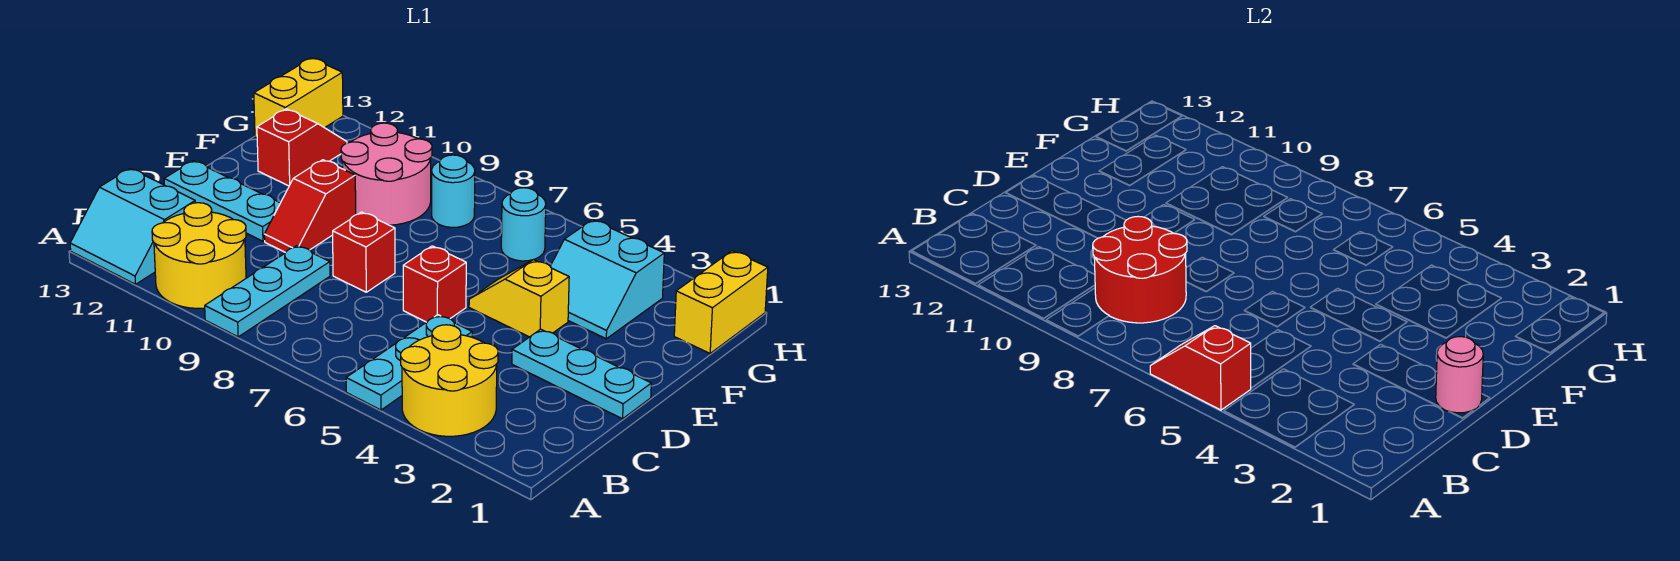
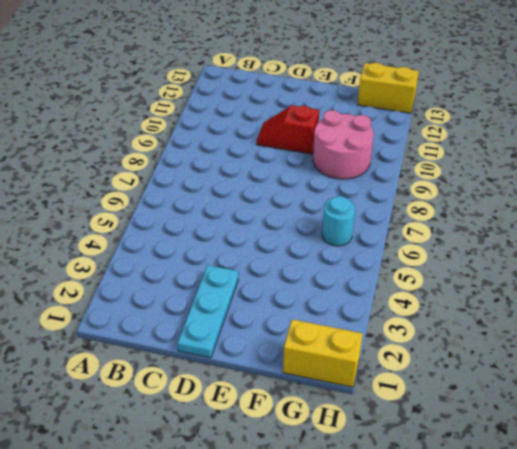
none -> yellow round brick A3:B4 level 1
none -> cyan plate A5:C5 level 1
none -> cyan plate A9:C9 level 1

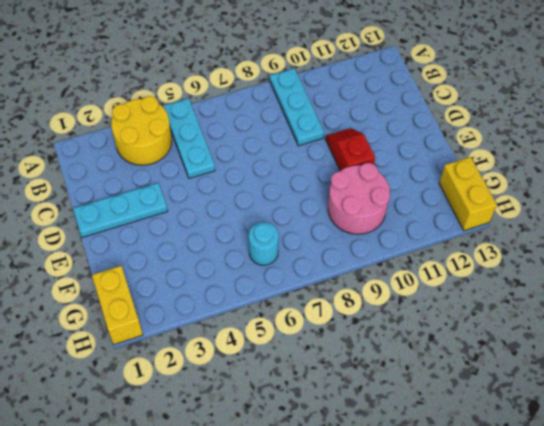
none -> yellow round brick A10:B11 level 1
none -> cyan slope A12:B13 level 1 top B
none -> red brick D6 level 1

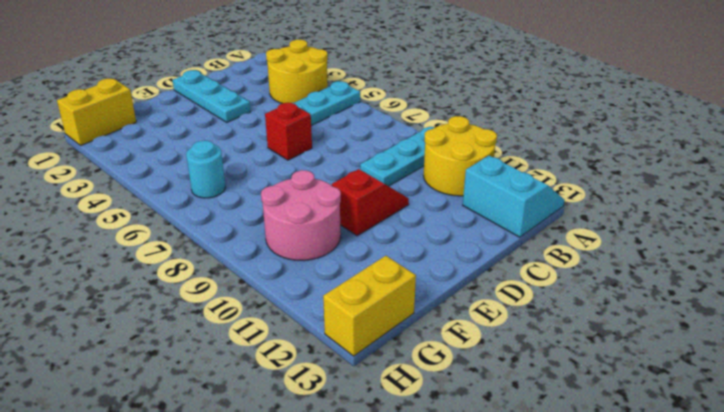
none -> red brick D8 level 1
none -> cyan plate D11:D13 level 1
none -> yellow slope E4:E5 level 1 top 4

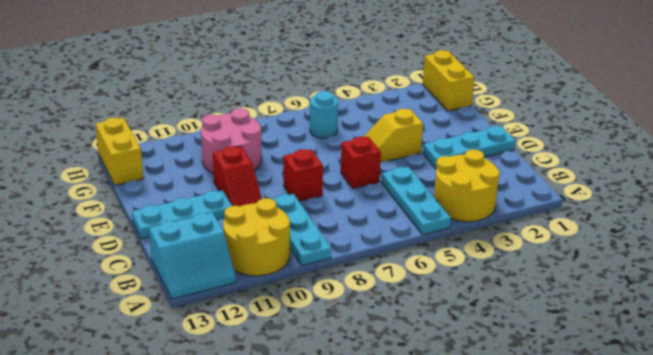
none -> cyan slope F3:G4 level 1 top G
none -> red slope F12:G12 level 1 top F
none -> cyan round brick G8 level 1

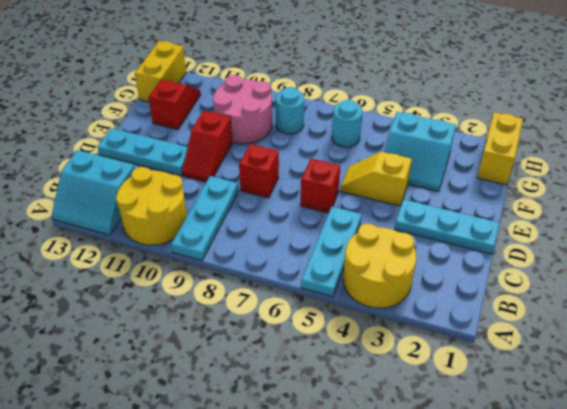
none -> red slope A5:A6 level 2 top 5
none -> red round brick B8:C9 level 2
none -> pink round brick D1 level 2

